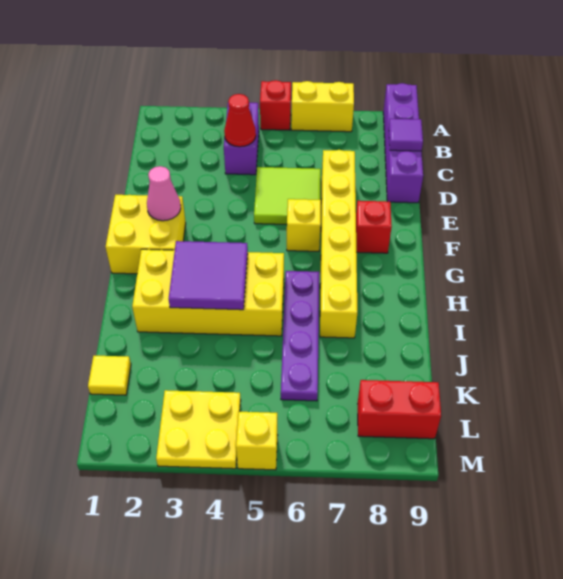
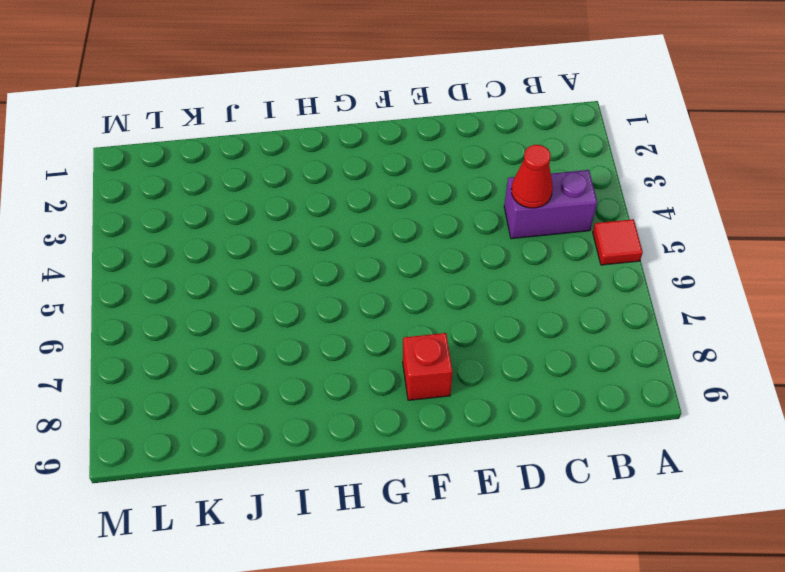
red tile A5 level 1 -> red brick A5 level 1
none -> yellow brick A6:A7 level 1
none -> purple brick A9:D9 level 1
none -> lime tile D5:E6 level 1

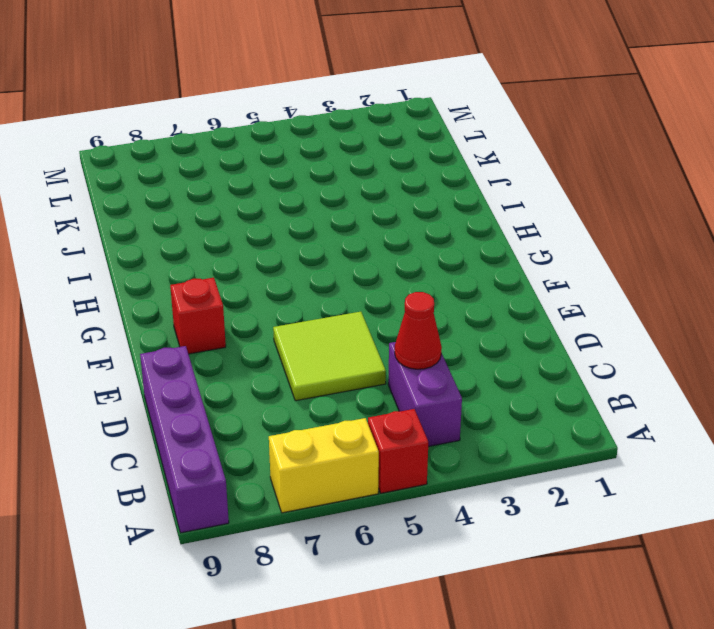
none -> yellow brick D7:I7 level 1
none -> yellow brick F1:G2 level 1
none -> yellow brick F6 level 1

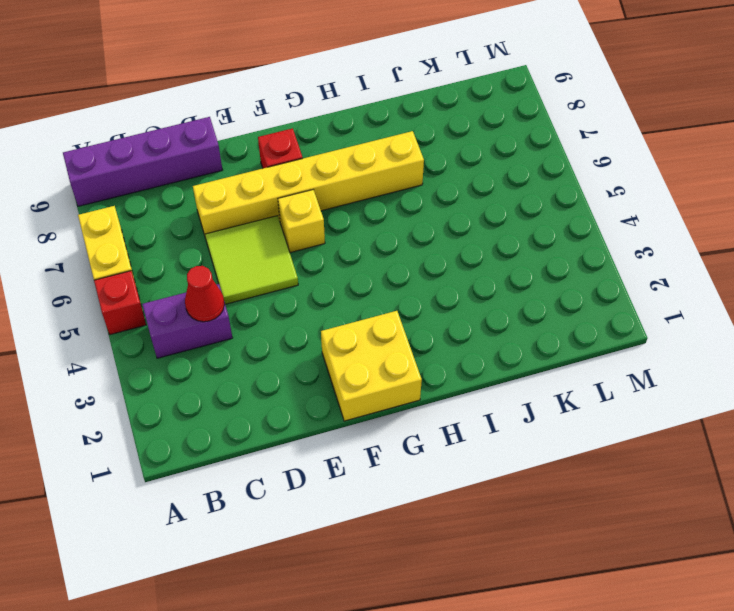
none -> yellow brick H2:I5 level 1
none -> purple plate H6:K6 level 1
none -> yellow tile K1 level 1

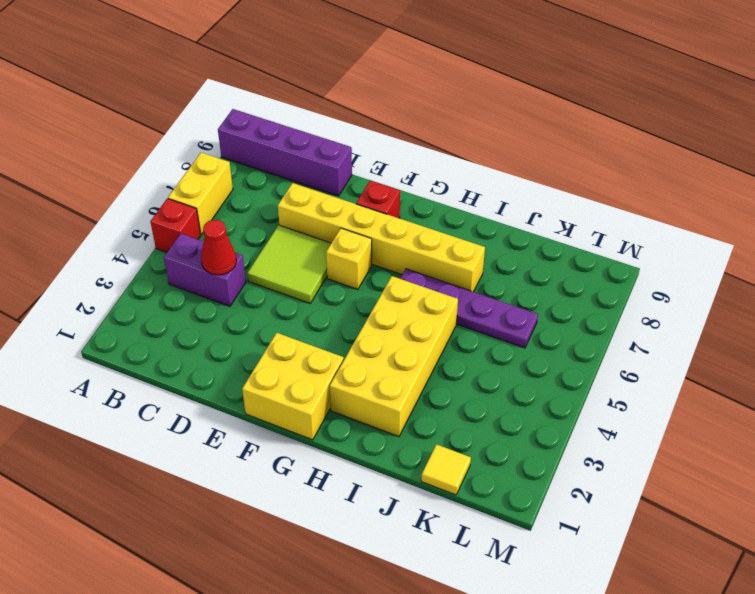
none -> yellow plate L3:M4 level 1
none -> red brick L8:L9 level 1
none -> yellow brick M5 level 1

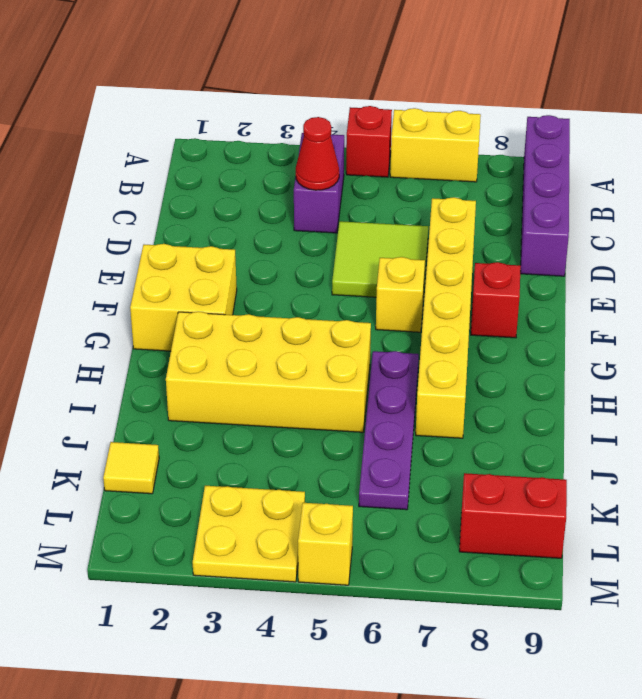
none -> purple tile C9 level 2
none -> pink cone F2 level 2
none -> purple tile H3:I4 level 2

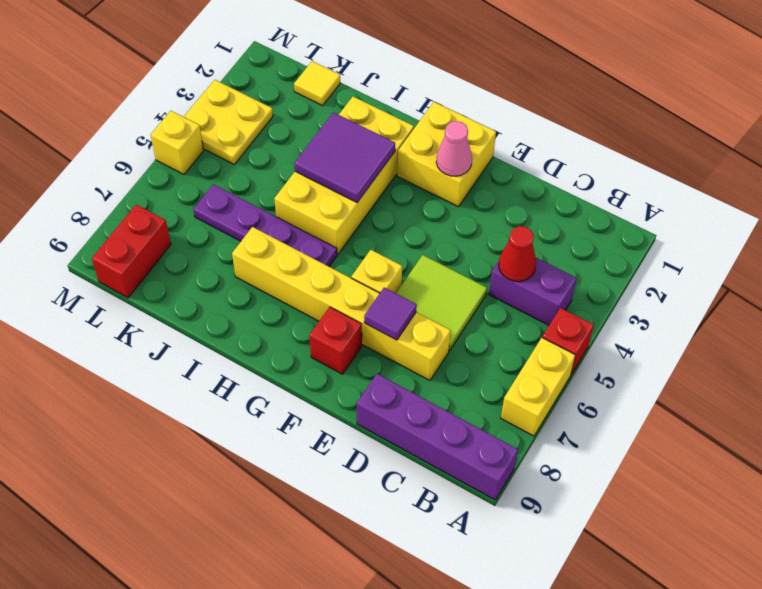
purple tile E7 level 2 -> purple tile C9 level 2

